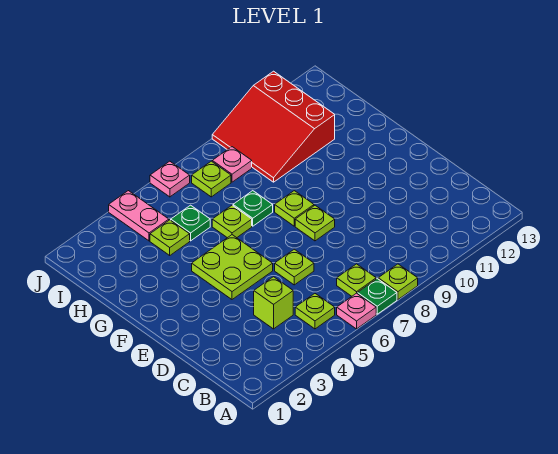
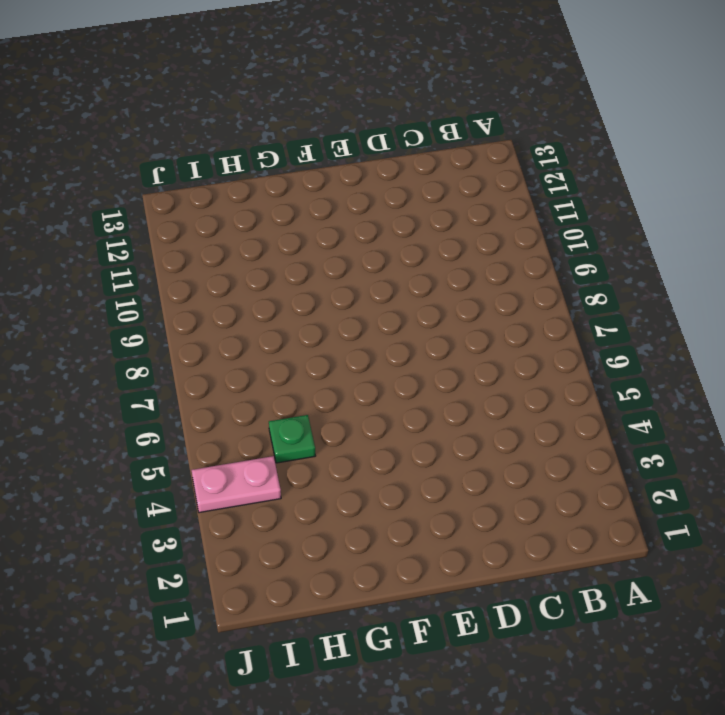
none -> pink plate A6 level 1
none -> green plate A7 level 1
none -> lime plate A8 level 1

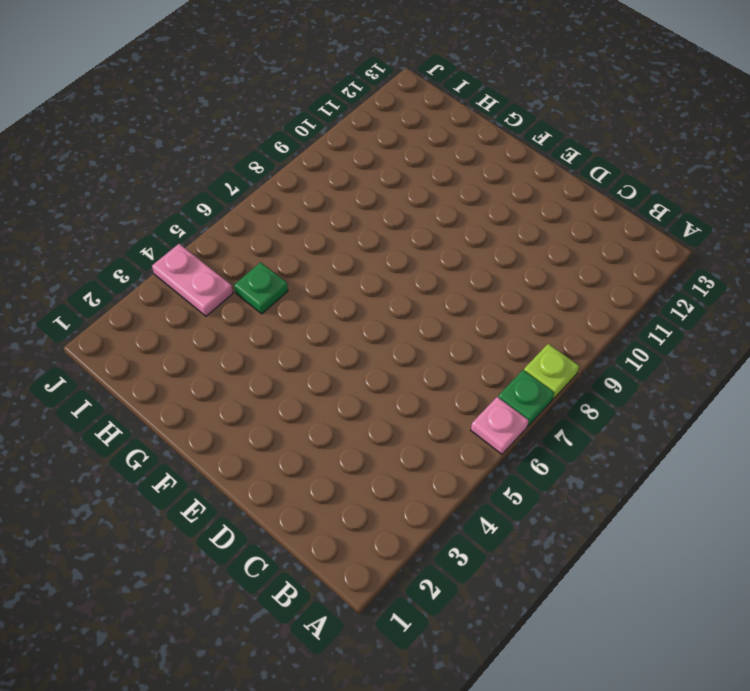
none -> lime plate B5 level 1
none -> lime plate B7 level 1
none -> lime brick C4 level 1

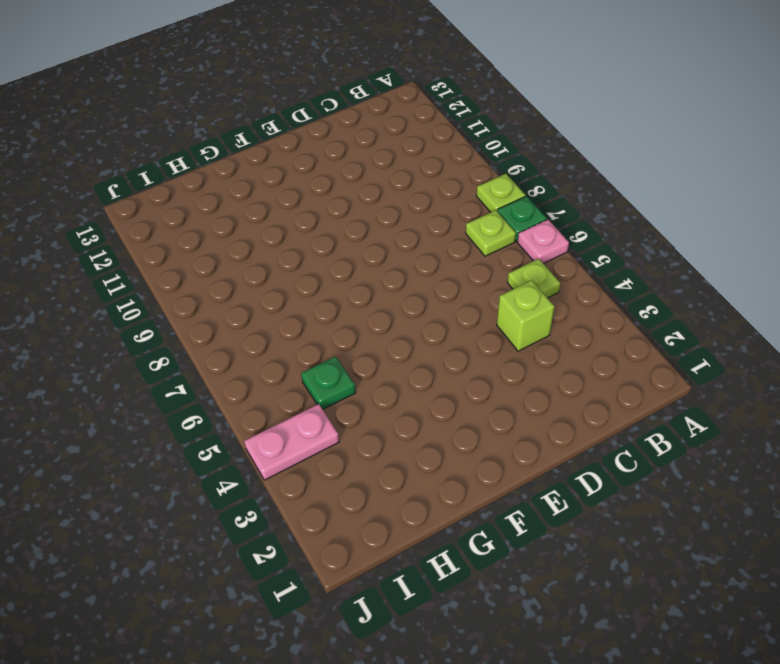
none -> lime plate D6 level 1
none -> lime plate E4:F5 level 1
none -> lime plate E8 level 1

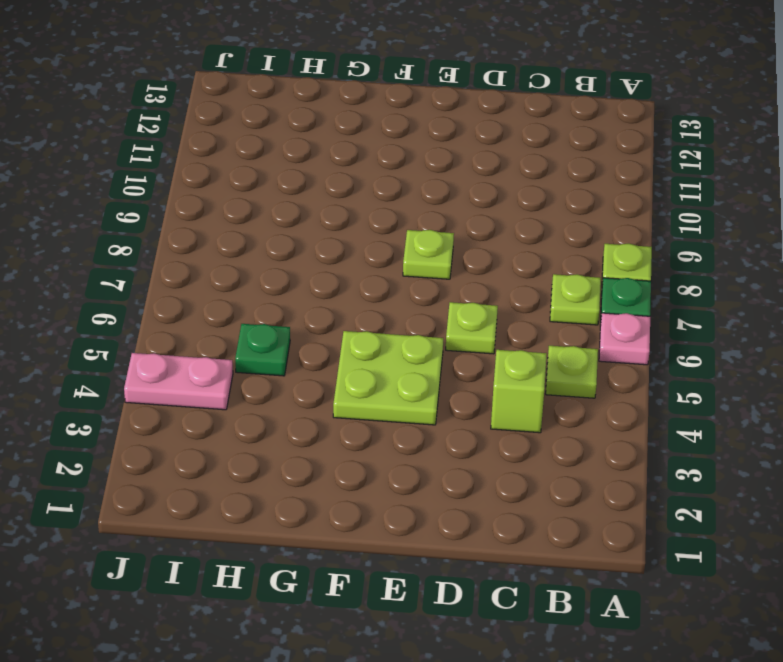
none -> lime plate F8 level 1
none -> lime plate G6 level 1
none -> green plate G7 level 1

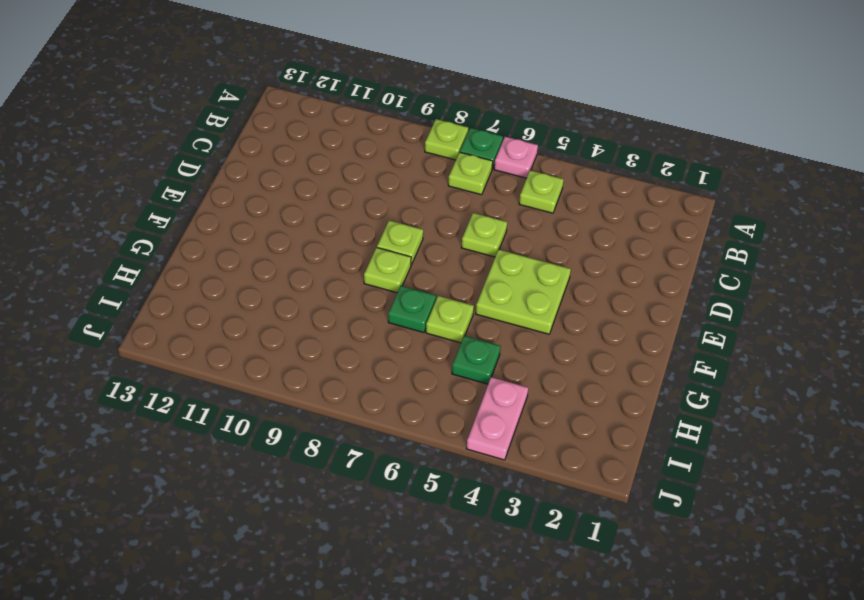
none -> lime brick C4 level 1
none -> lime plate H4 level 1
none -> red slope H9:J11 level 1 top 11

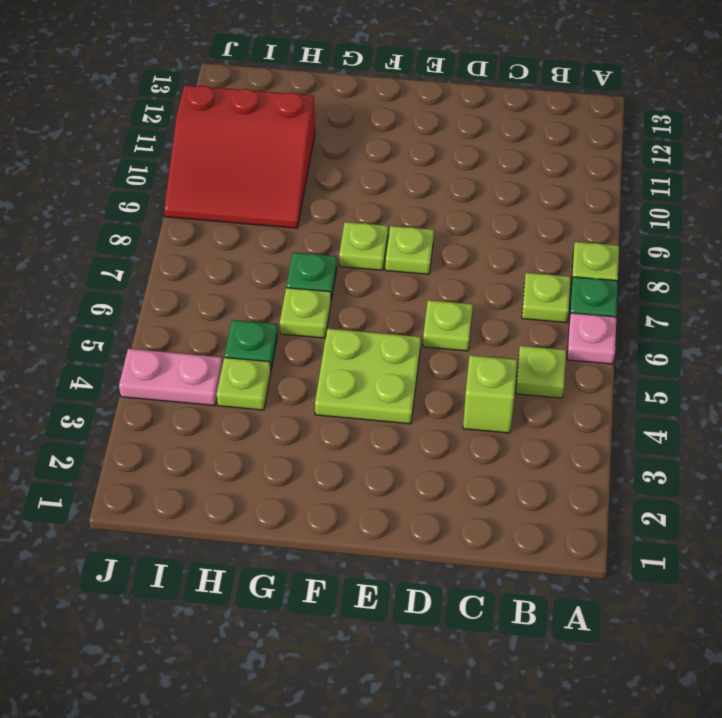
none -> lime plate I7 level 1
none -> pink plate I8 level 1
none -> pink plate J6 level 1

